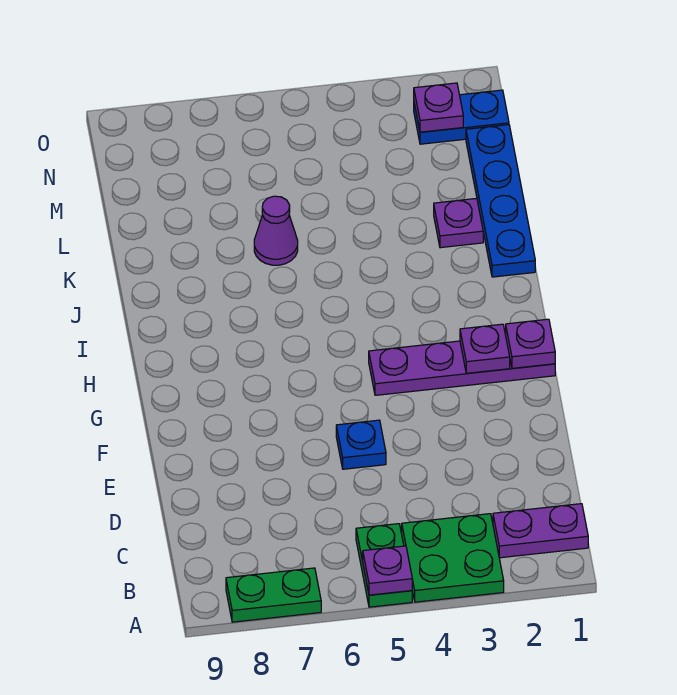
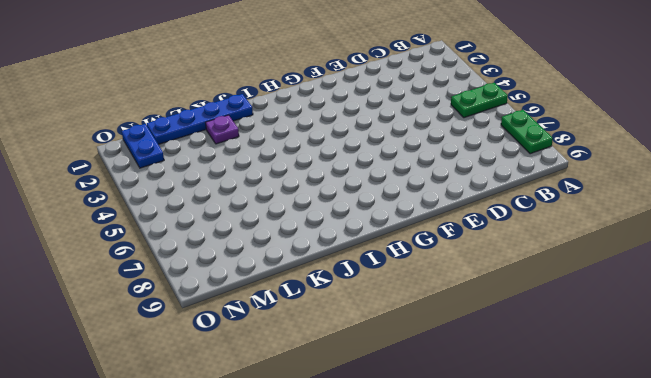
none -> green plate A3:B4 level 1
none -> purple plate B1:B2 level 1
none -> blue plate E5 level 1

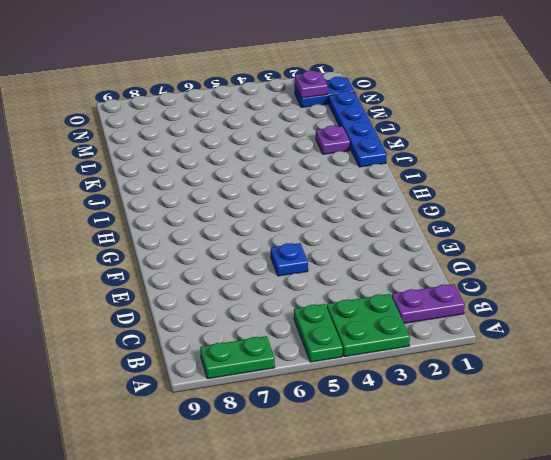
none -> purple plate G1:G4 level 1
none -> purple cone K6 level 1
none -> purple plate A5 level 2

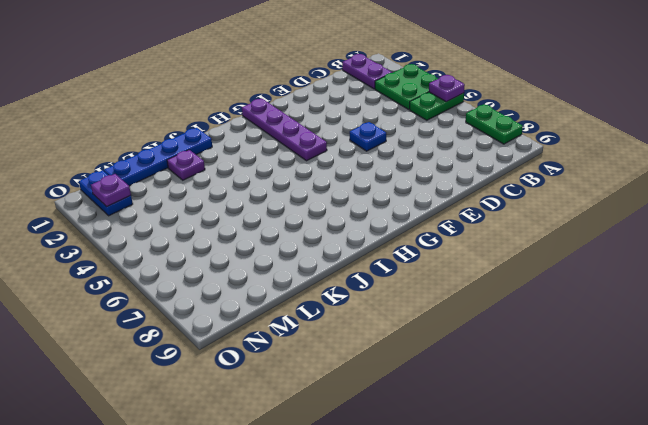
none -> purple cone K6 level 1
none -> purple plate G1 level 2
none -> purple plate G2 level 2

